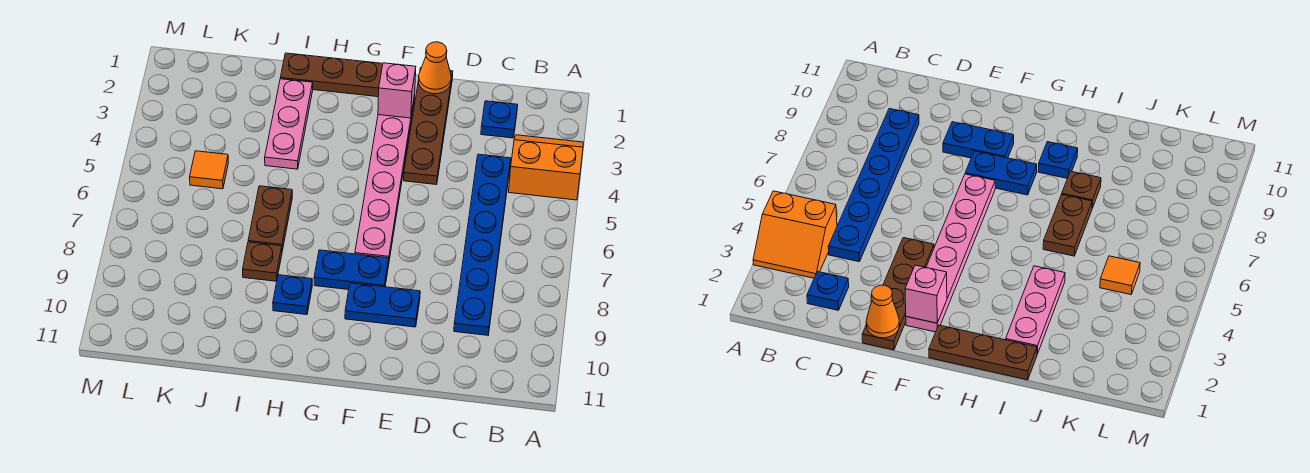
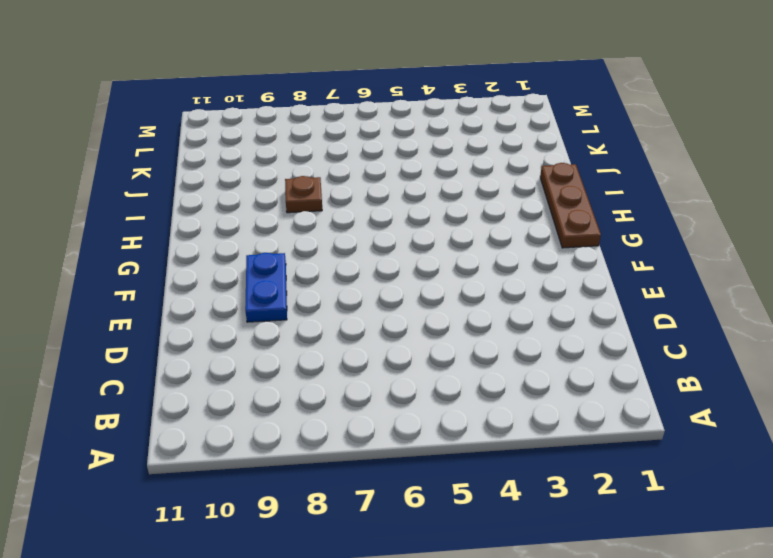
none -> orange slope A3:B4 level 1 top 4
none -> blue plate C2 level 1
none -> blue plate C4:C9 level 1

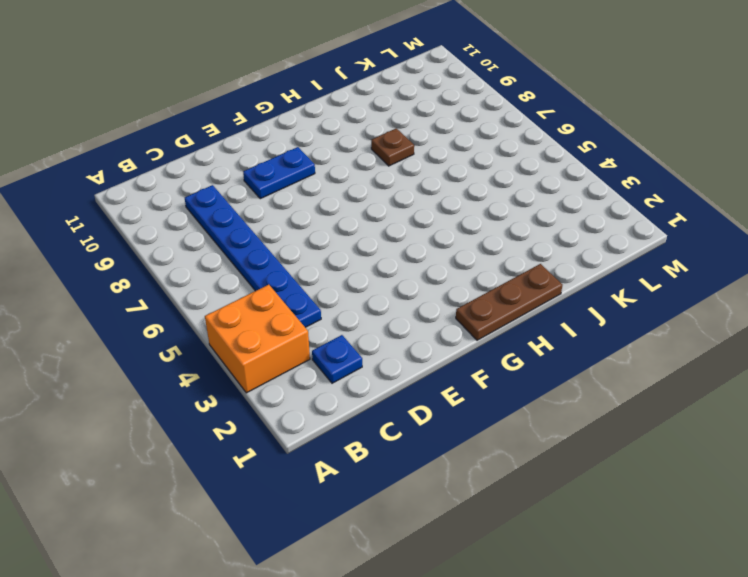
orange brick A3:B4 level 1 -> orange slope A3:B4 level 1 top 4
none -> brown plate E1:E4 level 1
none -> pink plate F2:F7 level 1
none -> blue plate F8:G8 level 1

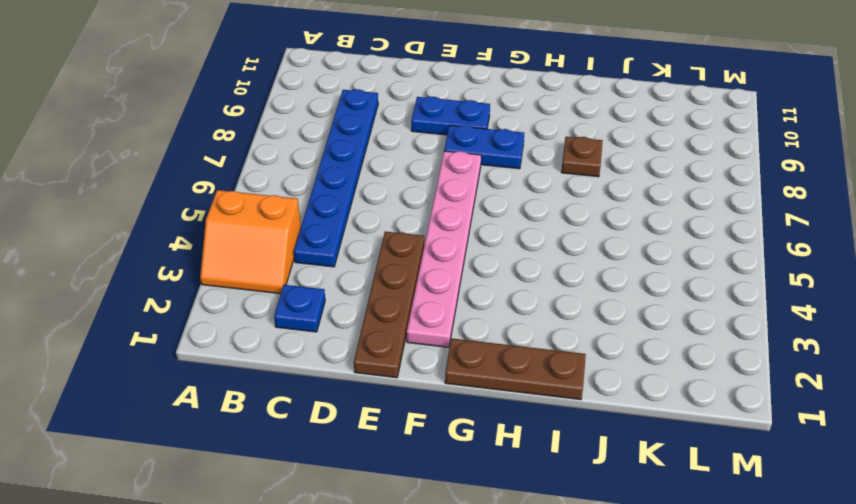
none -> blue plate H9 level 1
none -> pink plate I2:I4 level 1
none -> brown plate I6:I7 level 1

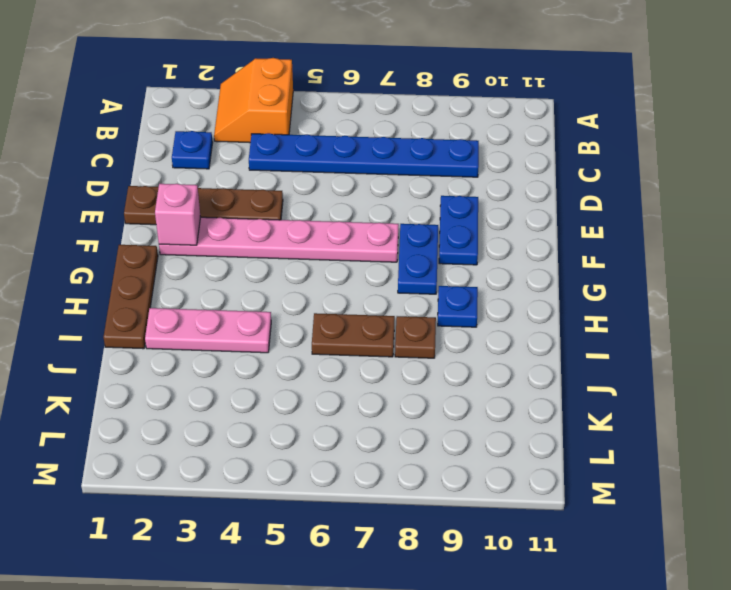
none -> orange tile K5 level 1
none -> orange cone E1 level 2

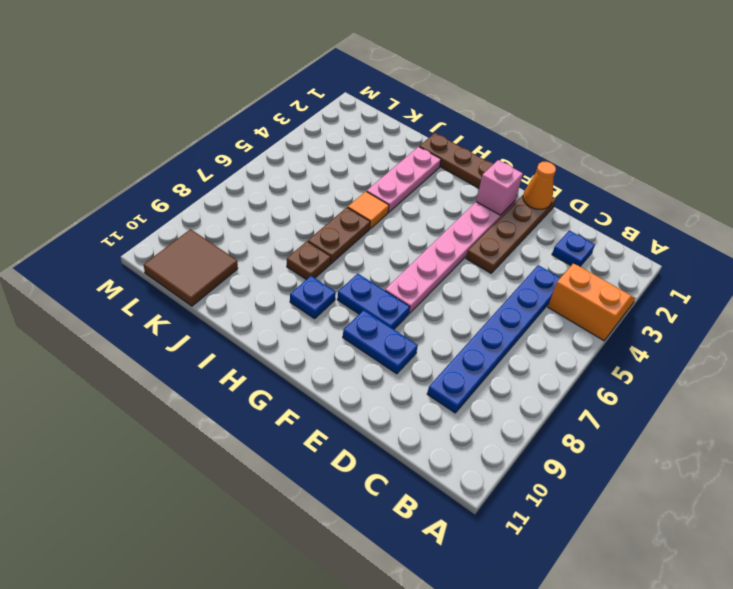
orange tile I5 level 1 -> orange tile K5 level 1
brown tile K10:L11 level 1 -> none

